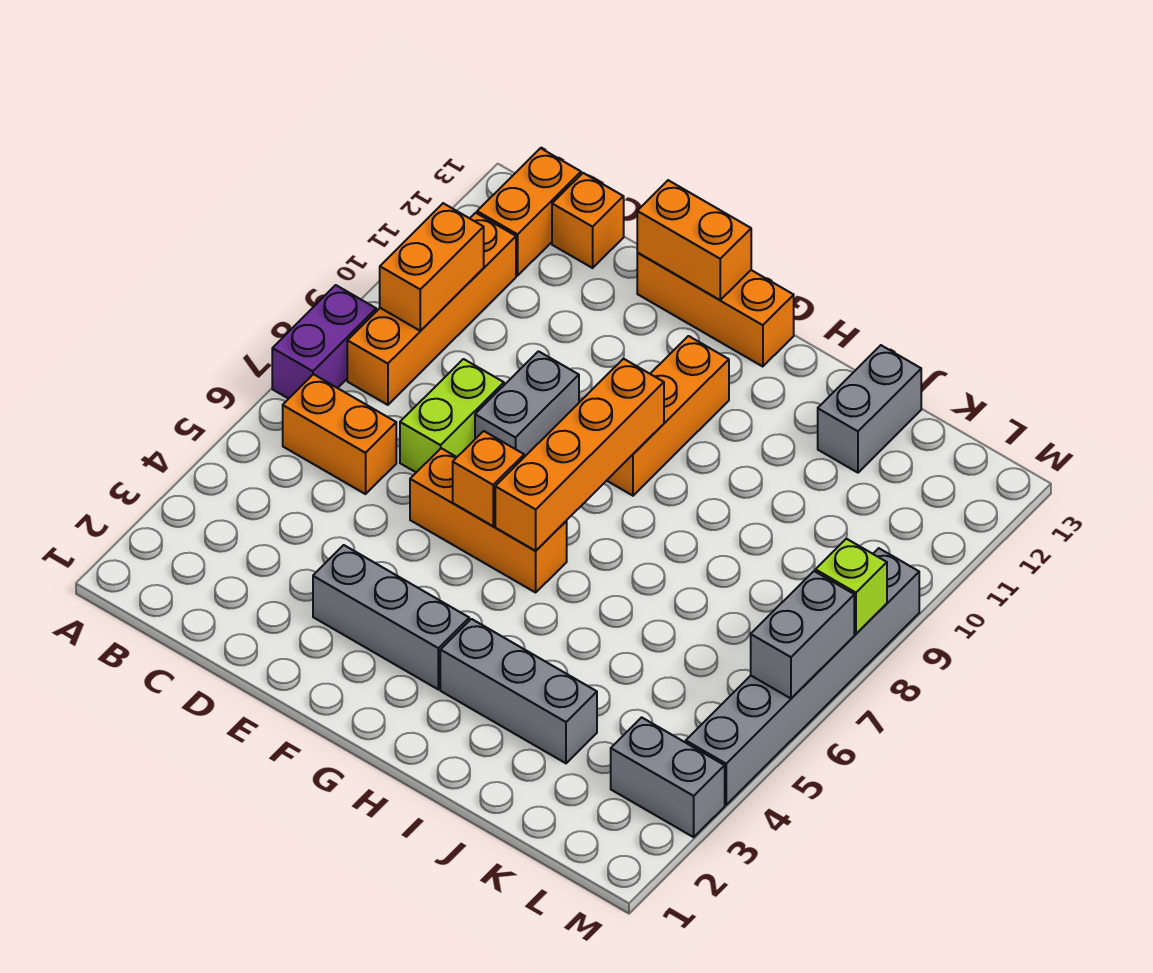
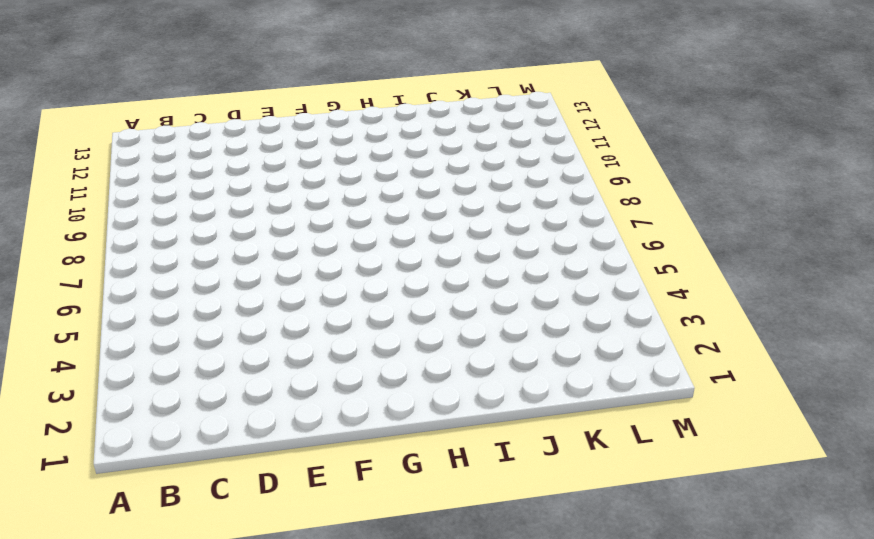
none -> purple brick A7:A8 level 1
none -> orange brick B6:C6 level 1
none -> orange brick B8:B11 level 1

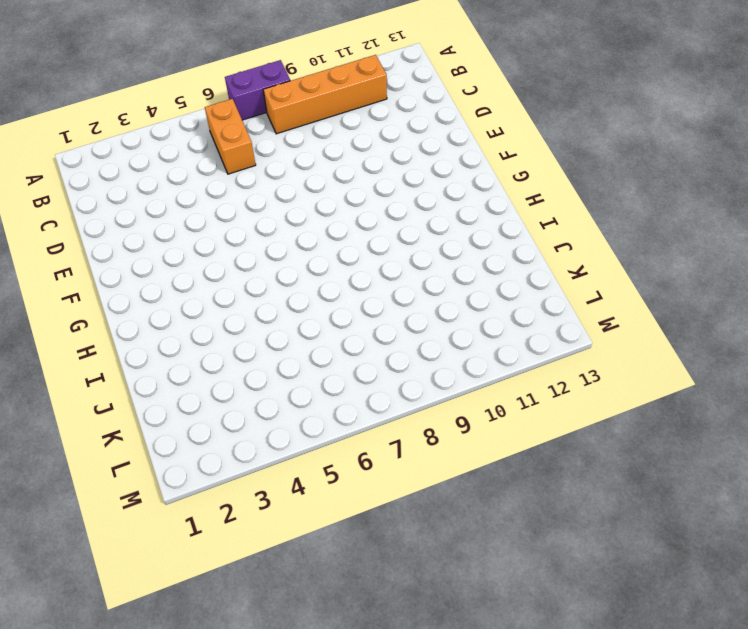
none -> orange brick B12:B13 level 1
none -> orange brick C13 level 1
none -> lime brick D7:D8 level 1

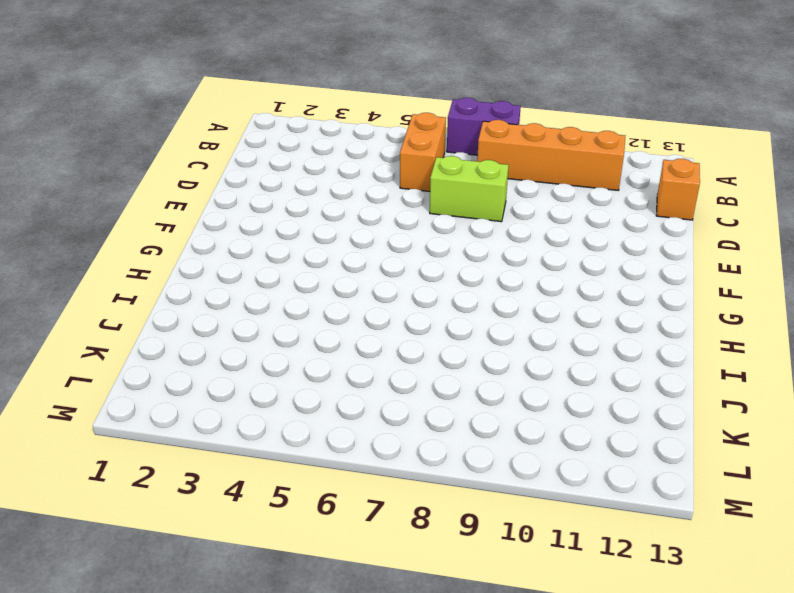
none -> orange brick B12:B13 level 1
none -> grey brick E3:G3 level 1
none -> orange brick E6:G6 level 1

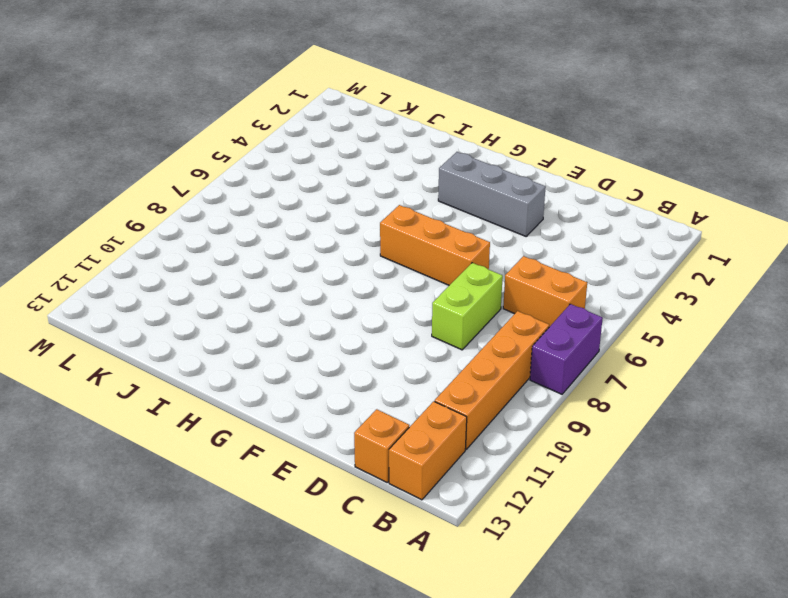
none -> grey brick E8:E9 level 1
none -> orange brick E13:G13 level 1
none -> orange brick G9:G11 level 1

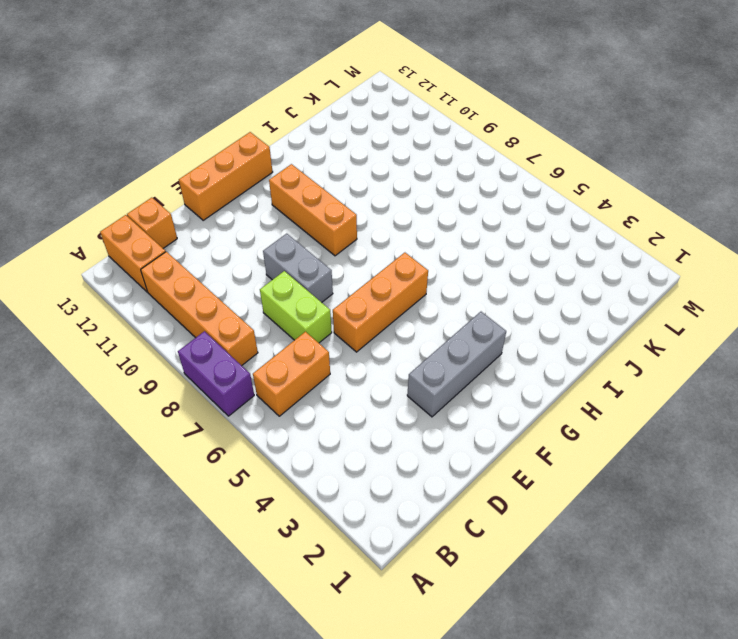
none -> grey brick H3:J3 level 1
none -> grey brick J12:J13 level 1
none -> grey brick L3:M3 level 1

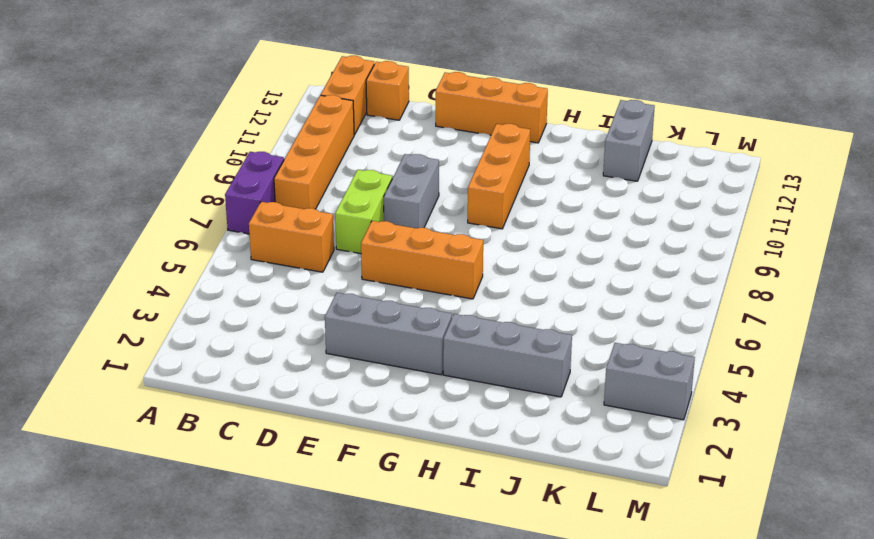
none -> grey brick M4:M9 level 1
none -> orange brick B9:B10 level 2
none -> orange brick E13:F13 level 2

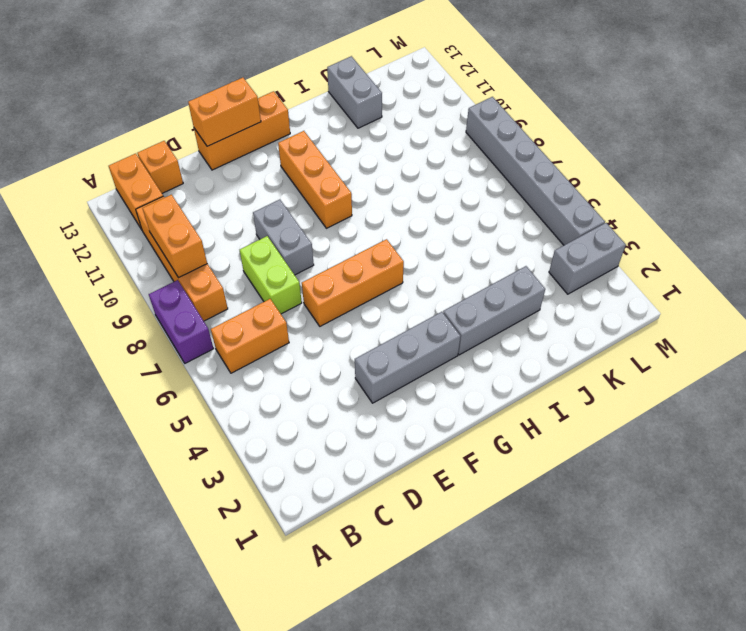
none -> orange brick F6 level 2
none -> orange brick G6:G9 level 2
none -> grey brick M6:M7 level 2

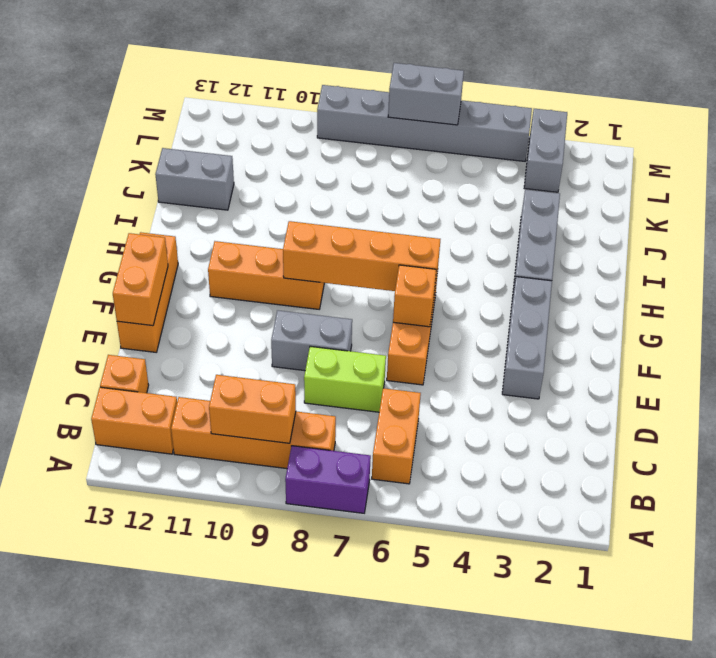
none -> lime brick M8 level 2

